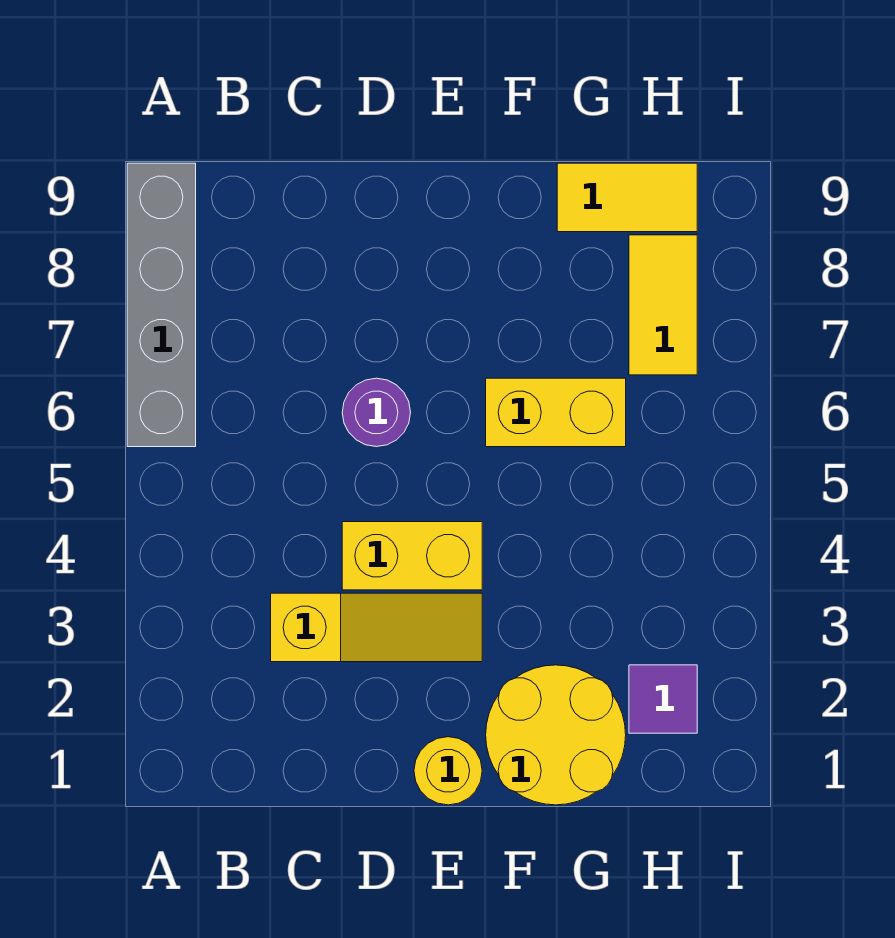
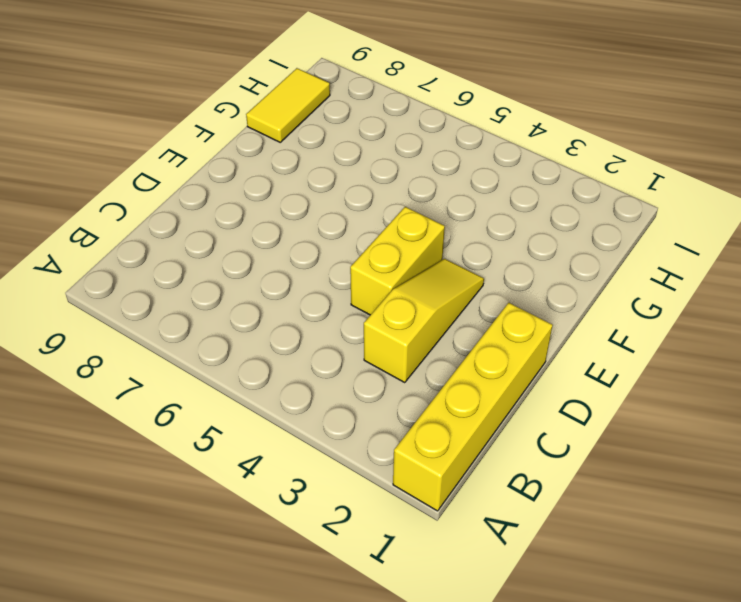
yellow brick A1:D1 level 1 -> none
none -> grey brick A6:A9 level 1
none -> purple round brick D6 level 1

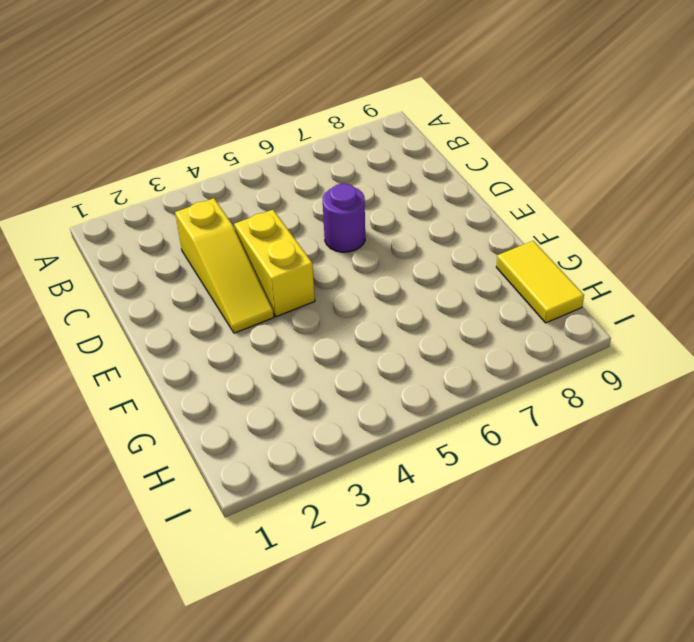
none -> grey brick A6:A9 level 1
none -> yellow round brick E1 level 1

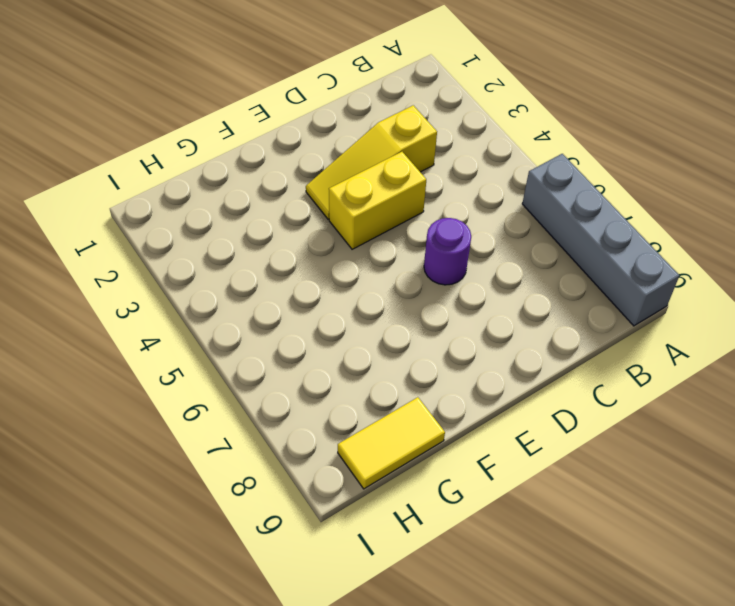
none -> yellow round brick E1 level 1
none -> yellow round brick F1:G2 level 1

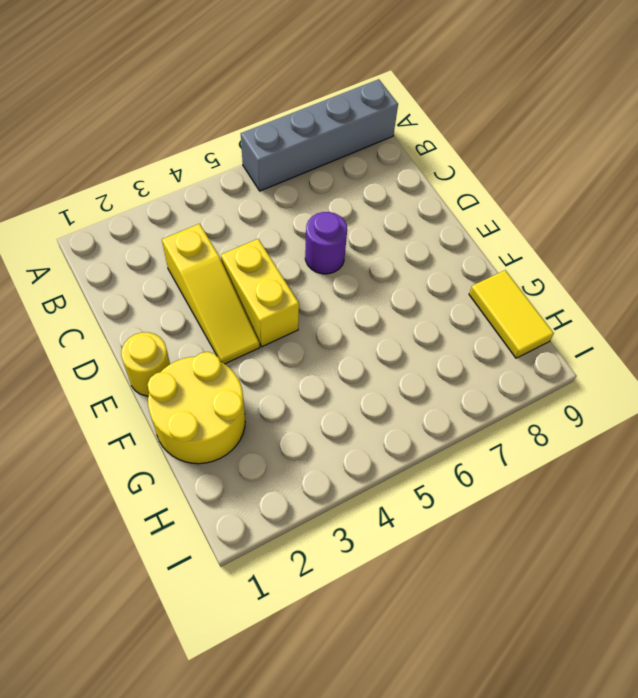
none -> yellow brick F6:G6 level 1
none -> purple tile H2 level 1

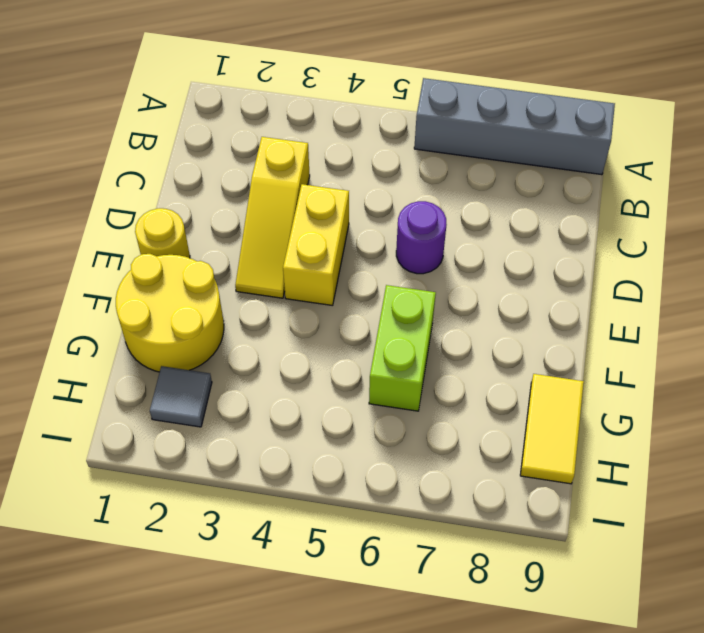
lime brick F6:G6 level 1 -> yellow brick F6:G6 level 1
grey tile H2 level 1 -> purple tile H2 level 1
none -> yellow tile H7:H8 level 1

